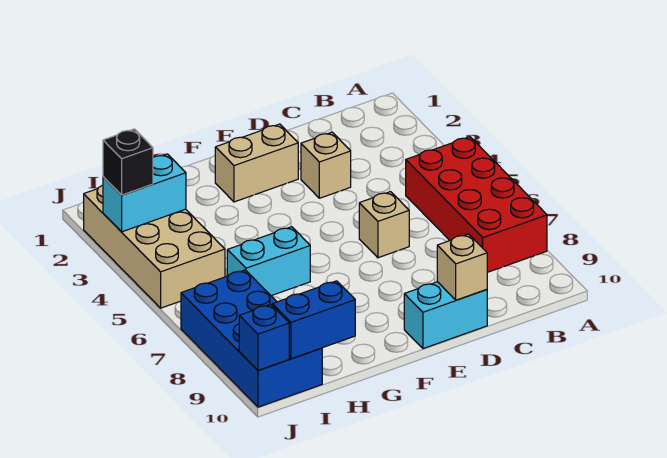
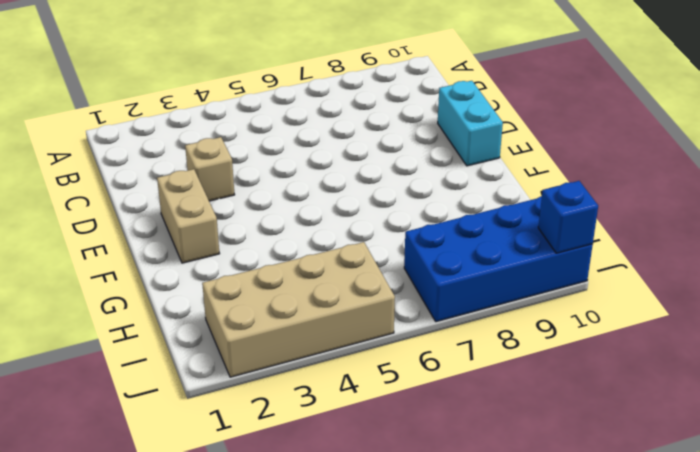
none -> red brick A5:B8 level 1
none -> tan brick D6 level 1
none -> cyan brick G6:H6 level 1

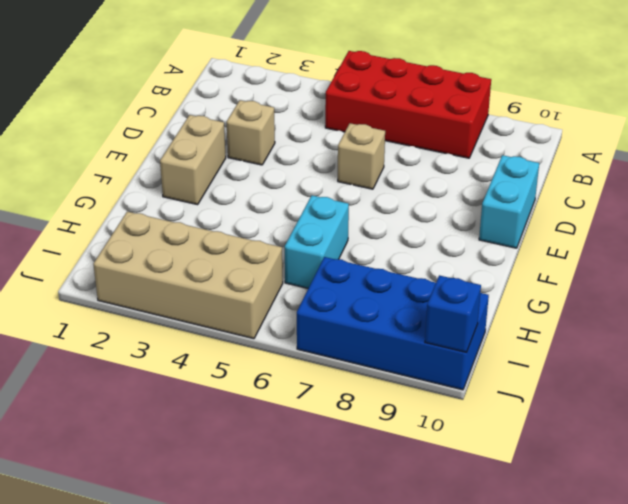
none -> tan brick D10 level 2
none -> blue brick H10:I10 level 2
none -> cyan brick I3:J3 level 2

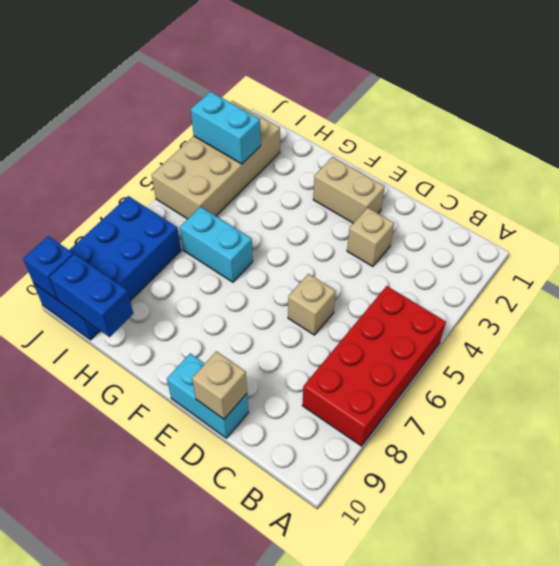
none -> black brick J3 level 3

